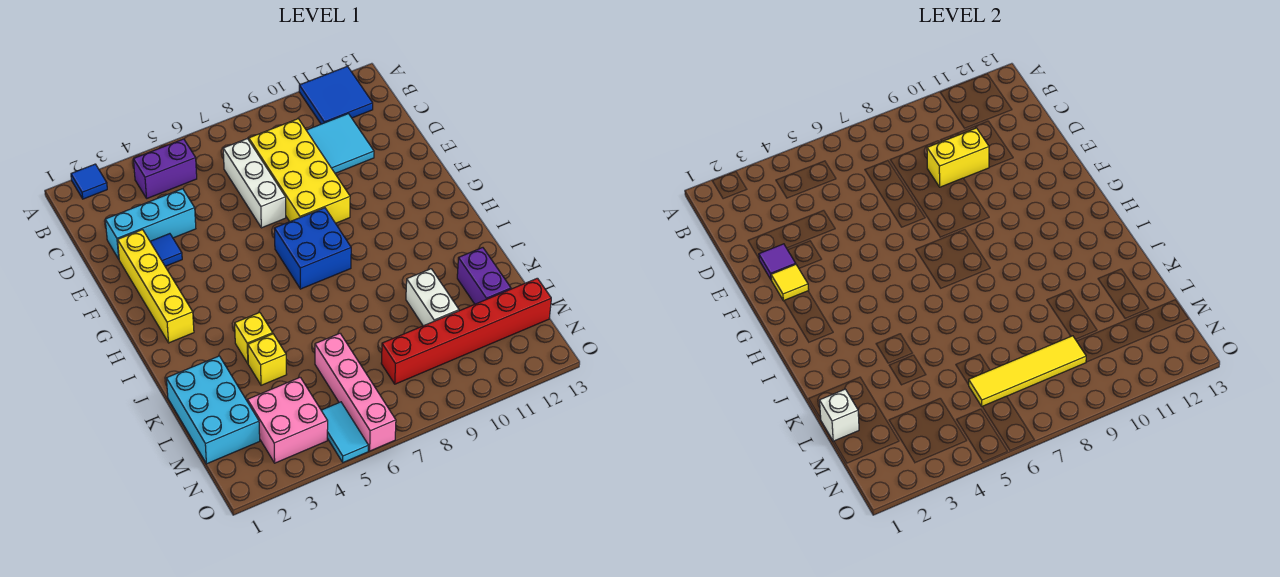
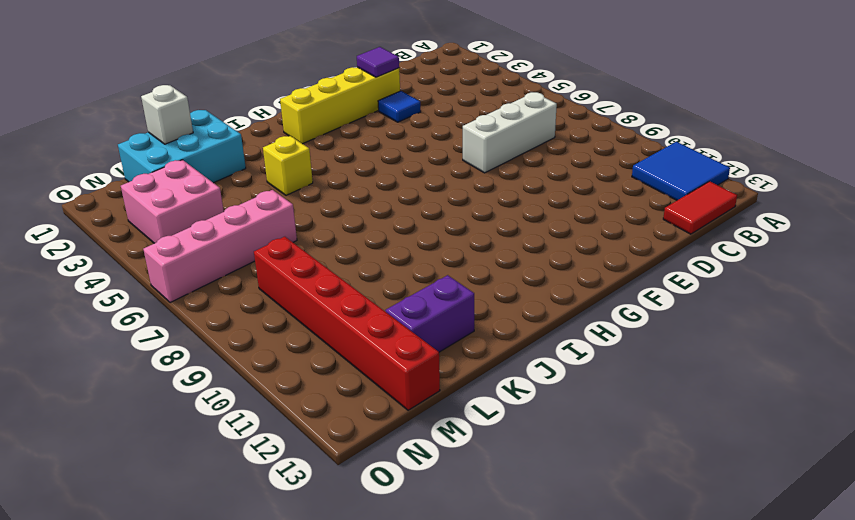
red tile B13:C13 level 1 -> none
none -> blue tile A2 level 1
none -> purple brick B4:B5 level 1
none -> yellow brick C8:F9 level 1

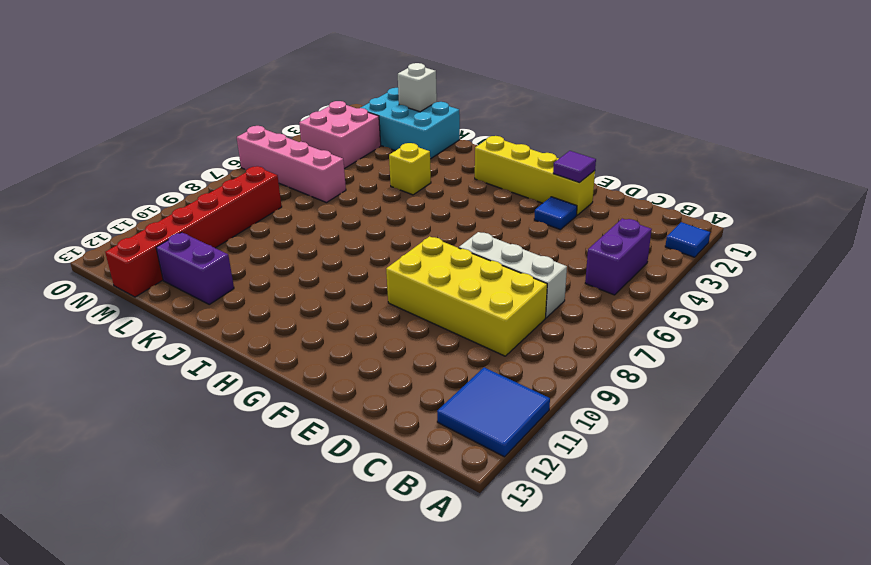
none -> cyan tile C10:D11 level 1
none -> cyan brick D2:D4 level 1
none -> blue brick G7:H8 level 1

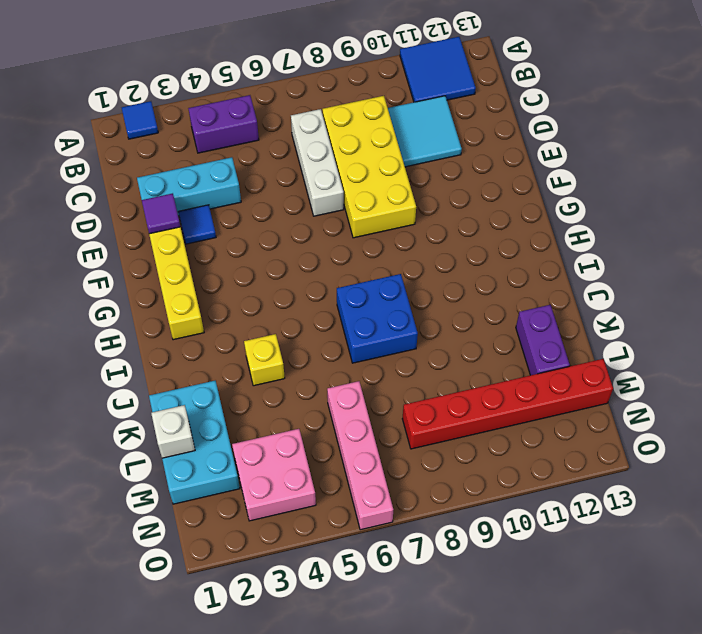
blue brick I7:J8 level 1 -> blue brick G7:H8 level 1
none -> yellow brick K4 level 1
none -> white brick K10:L10 level 1
none -> cyan tile N5:O5 level 1

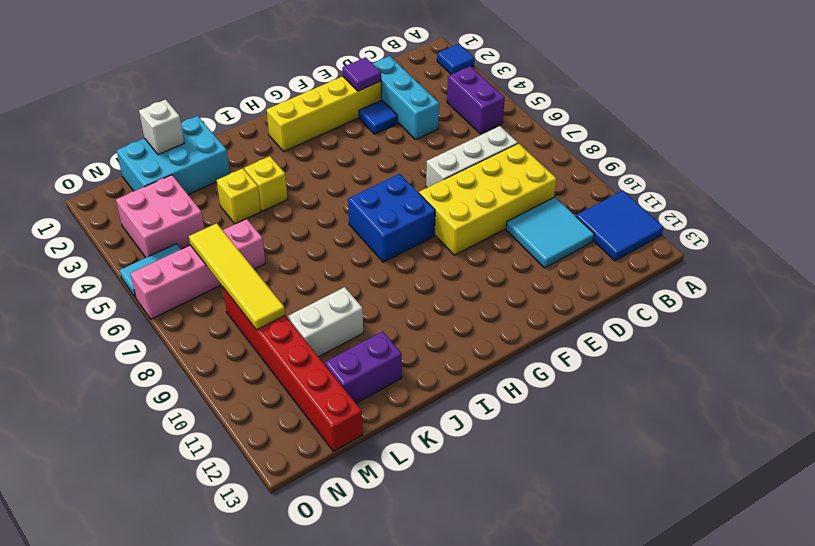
none -> yellow brick D9:D10 level 2
none -> yellow tile F2 level 2

